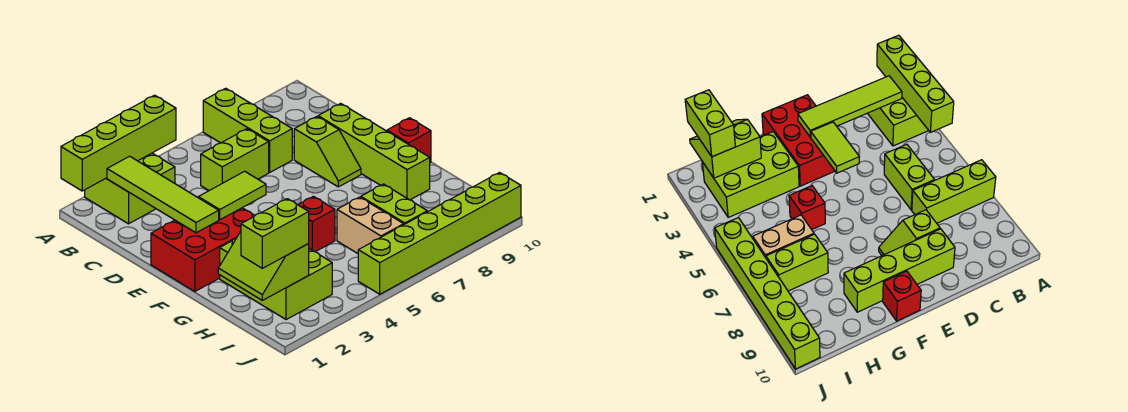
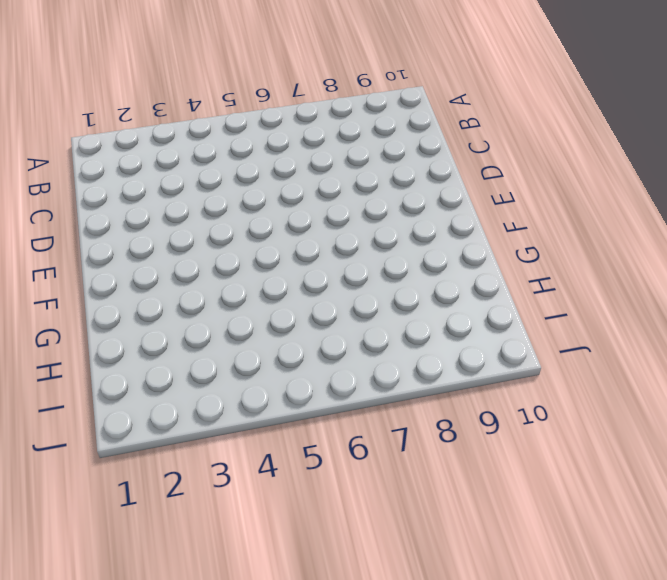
none -> lime brick A2:B3 level 1
none -> lime brick A7:C7 level 1
none -> lime brick C5:C6 level 1

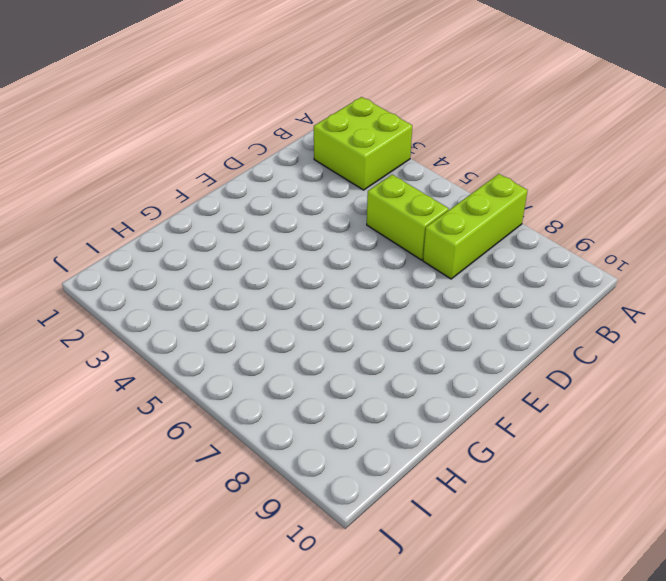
none -> lime slope D8:E8 level 1 top D
none -> lime brick D9:G9 level 1
none -> red brick E1:F3 level 1

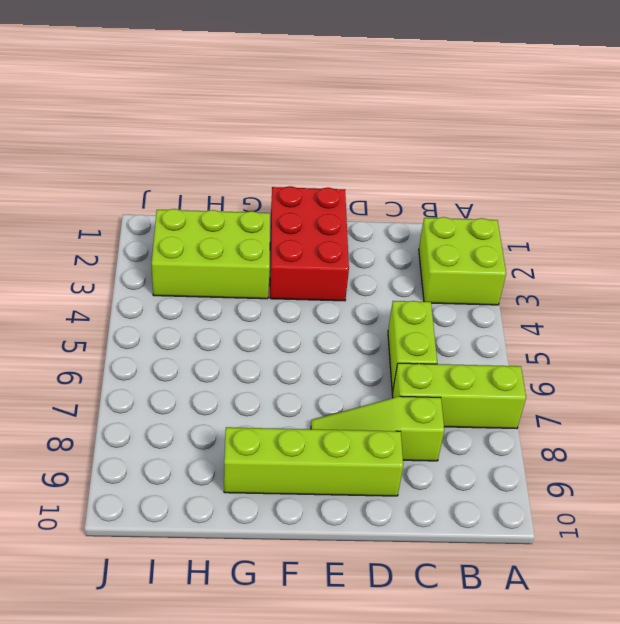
lime slope C8:E8 level 1 top C -> lime slope D8:E8 level 1 top D
none -> red brick F10 level 1
none -> red brick G5 level 1
none -> tan brick H6:I6 level 1

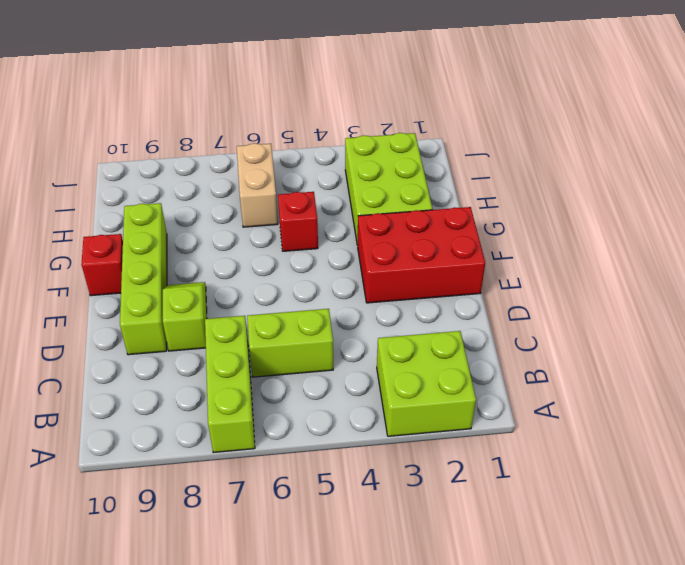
none -> lime brick H7:I7 level 1
none -> lime brick J5:J10 level 1
none -> lime brick A1:A4 level 2

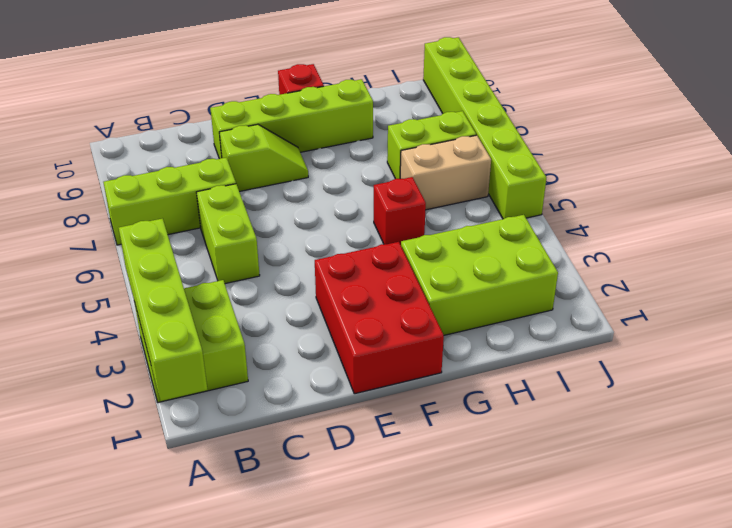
none -> lime tile B2:E2 level 2
none -> lime tile E3:E4 level 2
none -> lime slope H1:I2 level 2 top 2

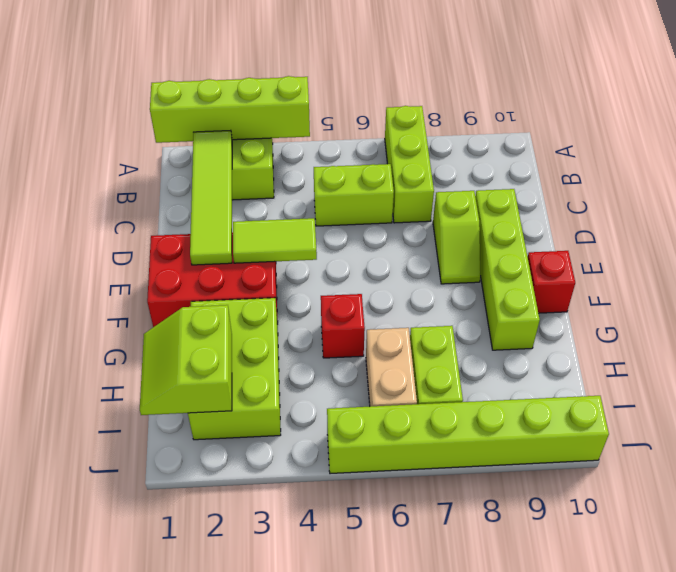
none -> lime brick I1:I2 level 3

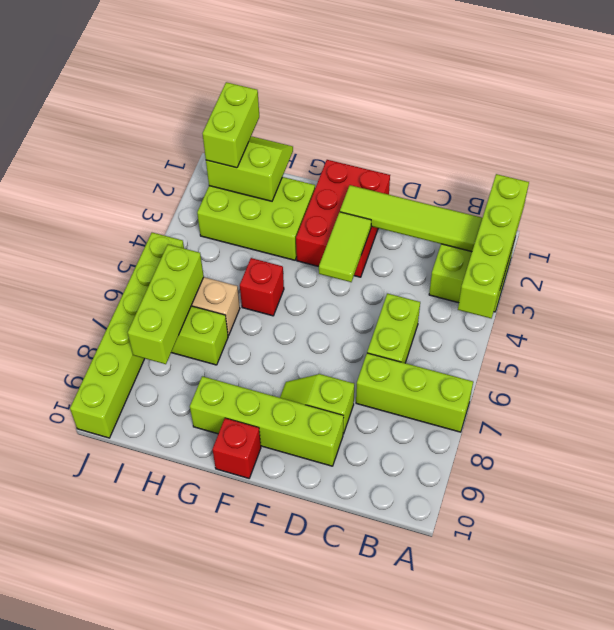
lime brick I6:I8 level 2 -> none

